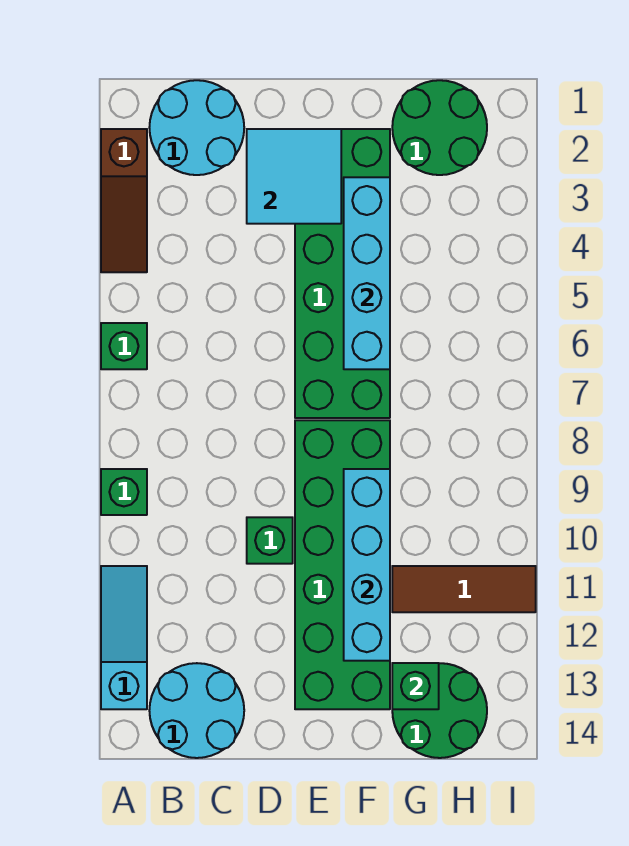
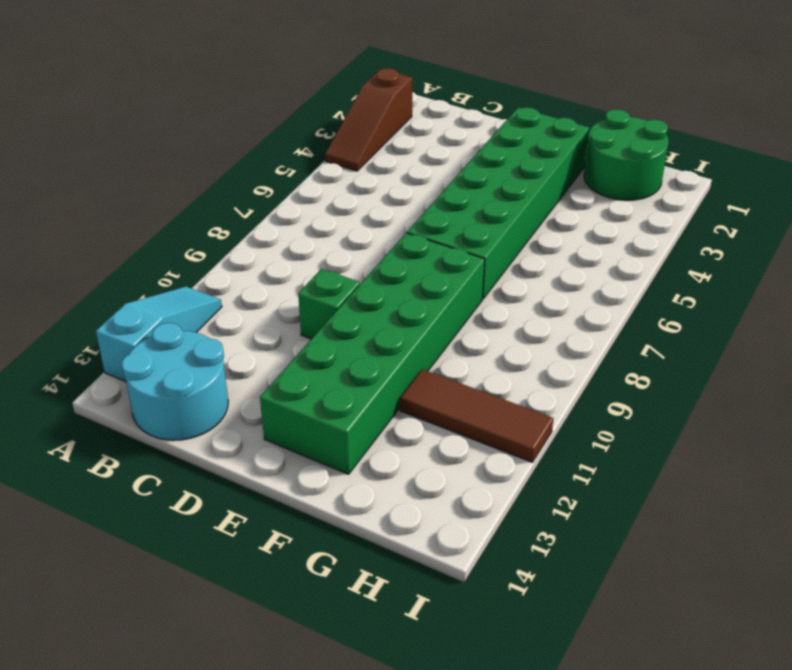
none -> green brick A6 level 1
none -> green brick A9 level 1
none -> cyan round brick B1:C2 level 1

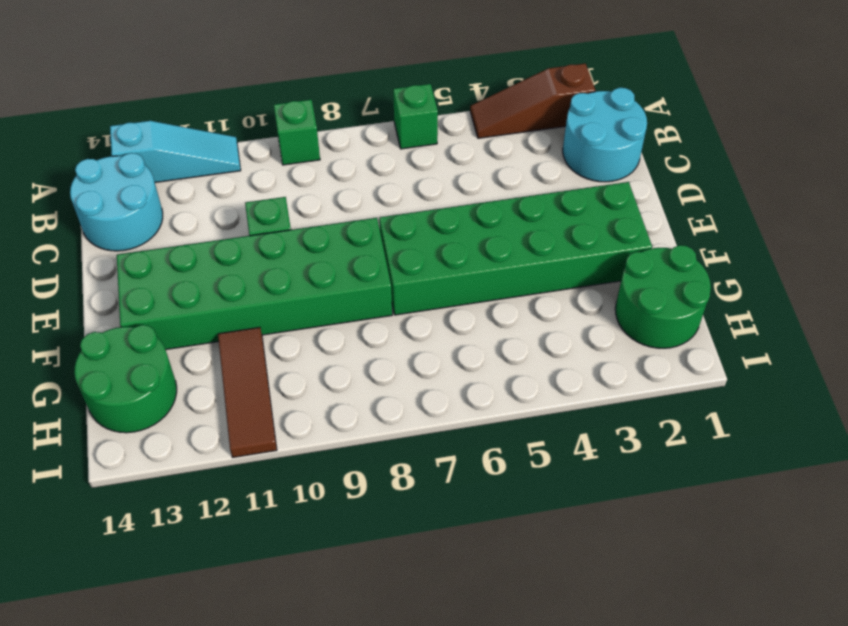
none -> cyan tile D2:E3 level 2
none -> cyan brick F3:F6 level 2
none -> cyan brick F9:F12 level 2

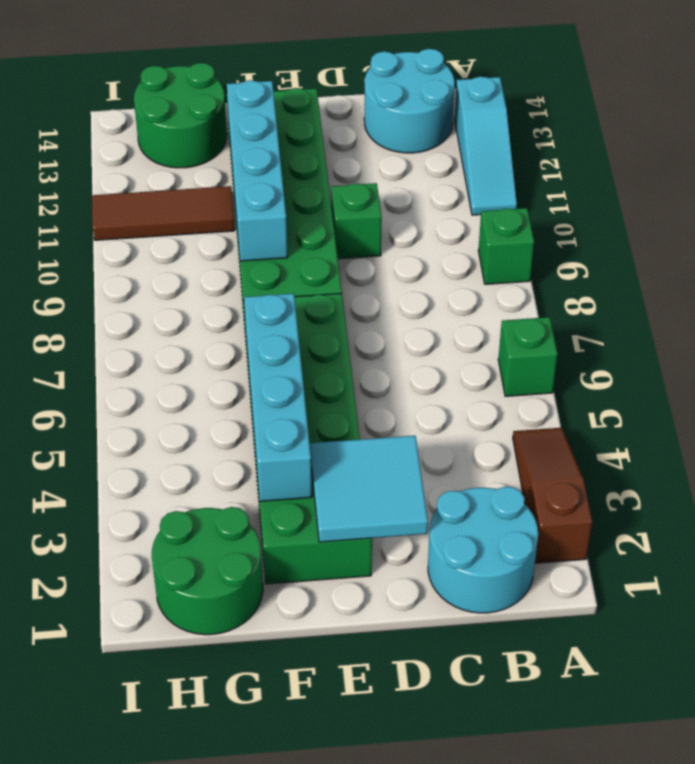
none -> green brick G13 level 2

